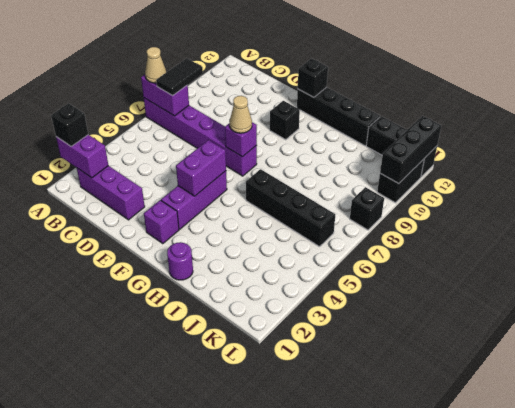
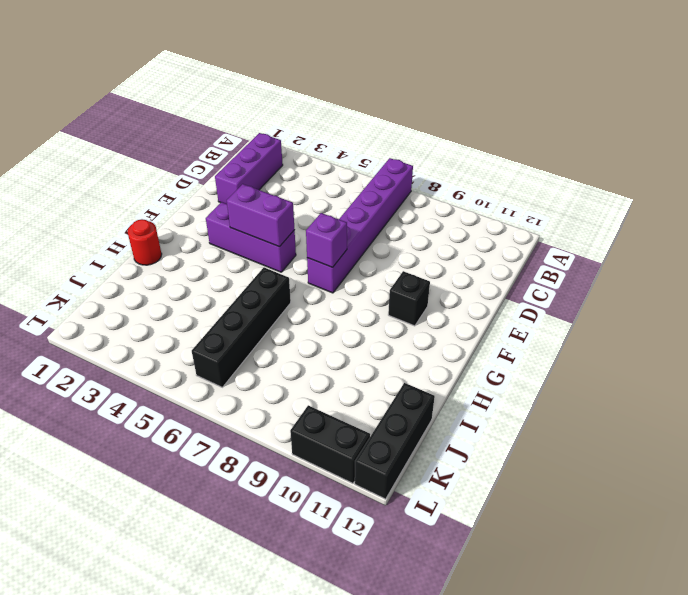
red round brick H1 level 1 -> purple round brick H1 level 1
none -> purple brick F2 level 1
none -> black brick F12:I12 level 1
none -> black brick L8 level 1

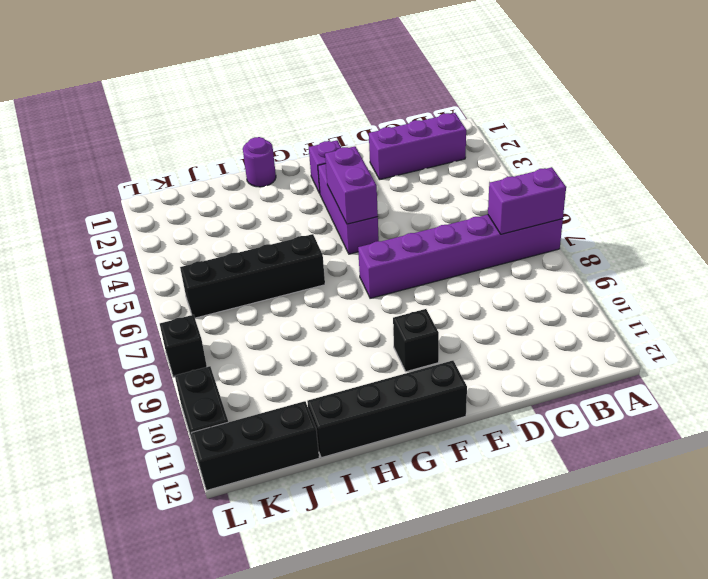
none -> purple brick A2:B2 level 2
none -> purple brick F7 level 2
none -> black brick F12 level 2

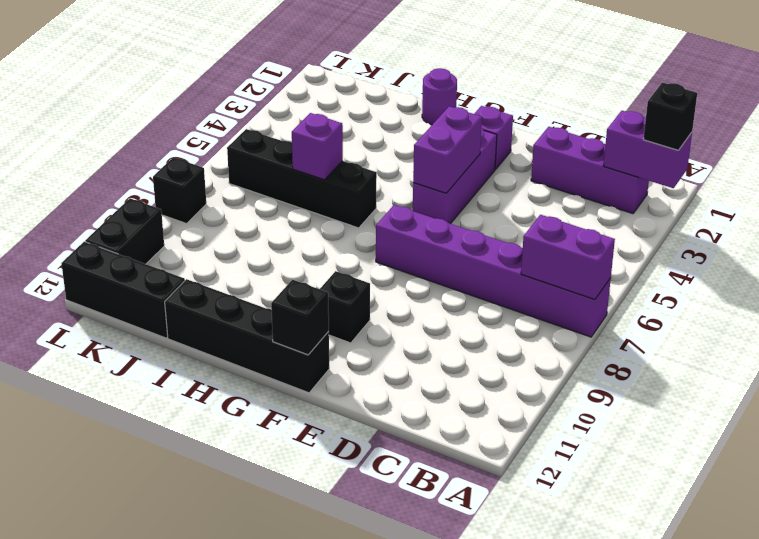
purple brick I6 level 2 -> purple brick F7 level 2
none -> black brick L10:L12 level 2
none -> tan cone A7 level 3
none -> black tile B7:B8 level 3

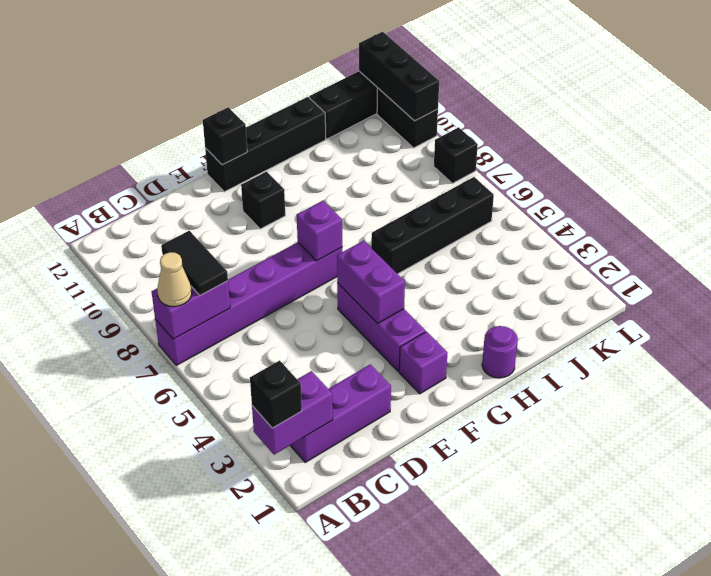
none -> tan cone F7 level 3

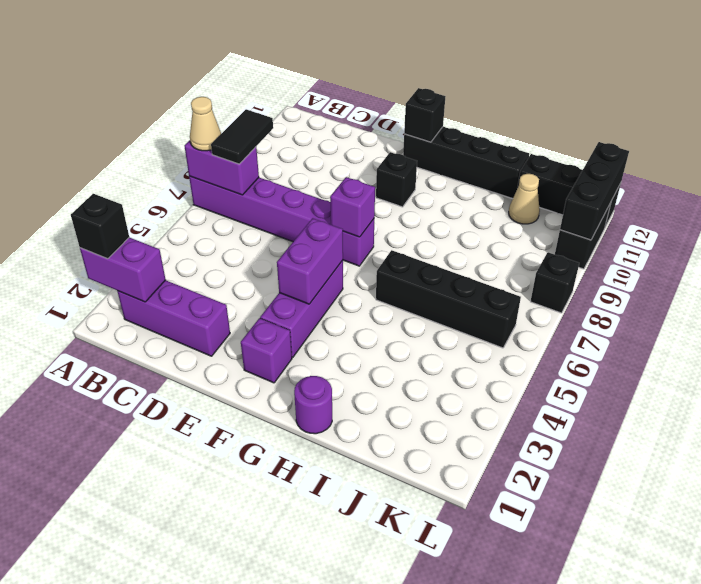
tan cone J11 level 1 -> tan cone F7 level 3

